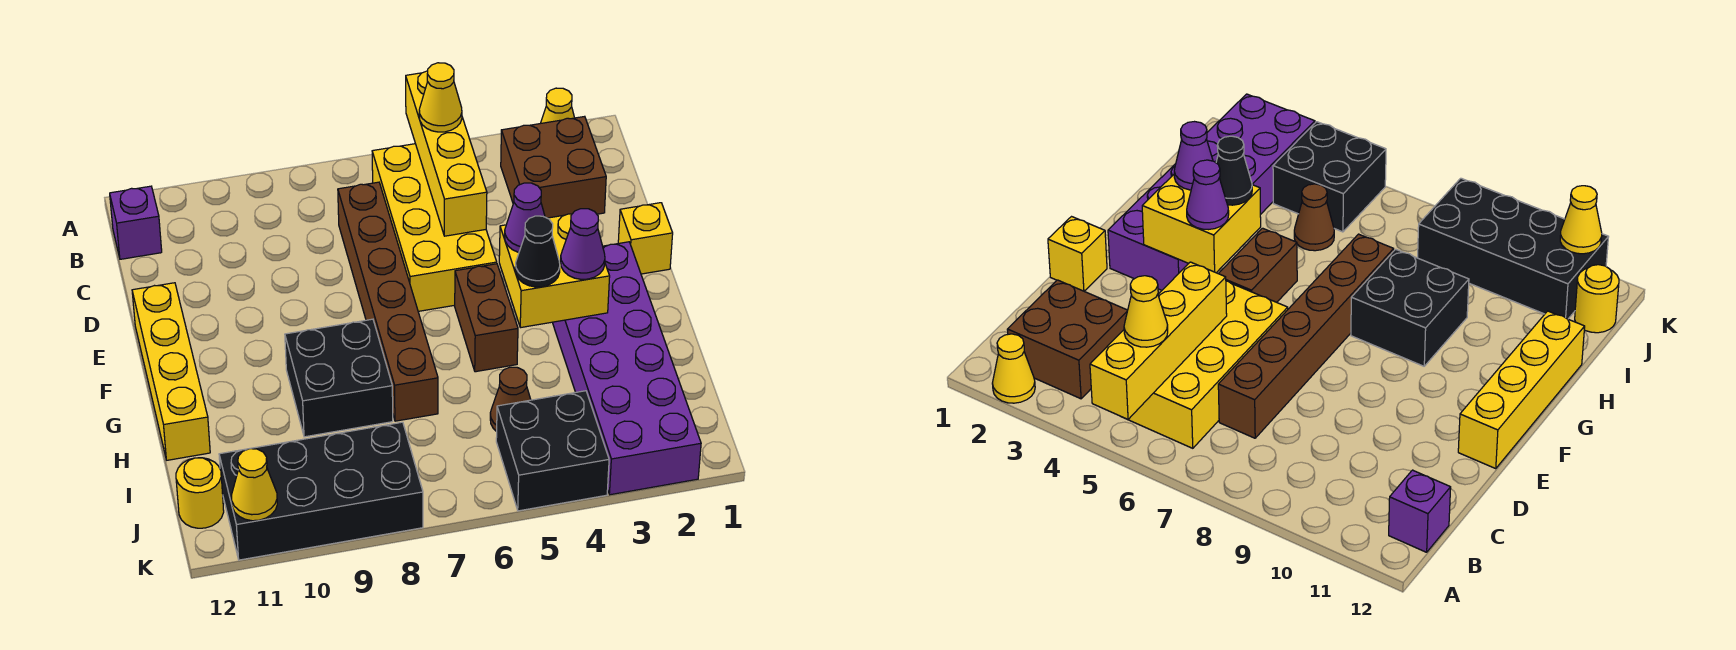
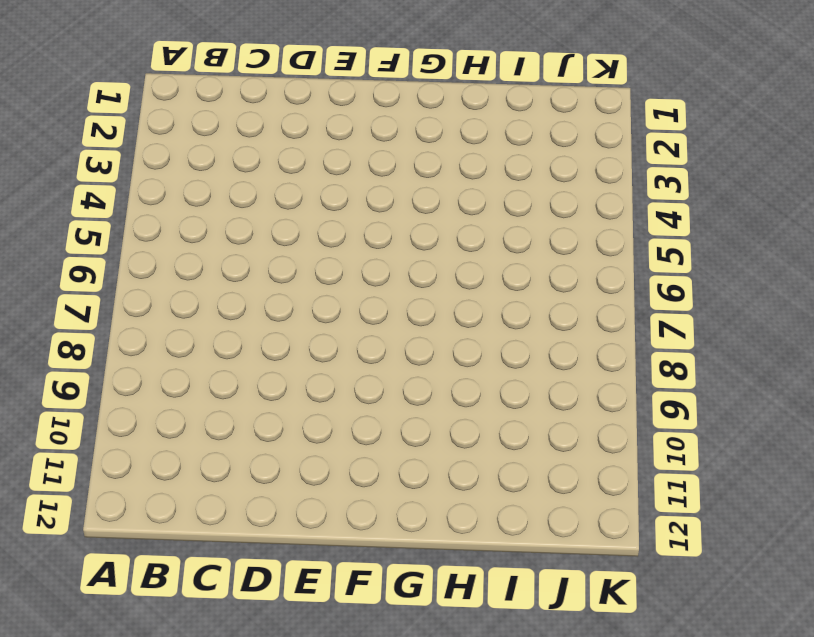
none -> yellow cone A2 level 1
none -> brown brick B2:C3 level 1
none -> yellow brick B5:E6 level 1

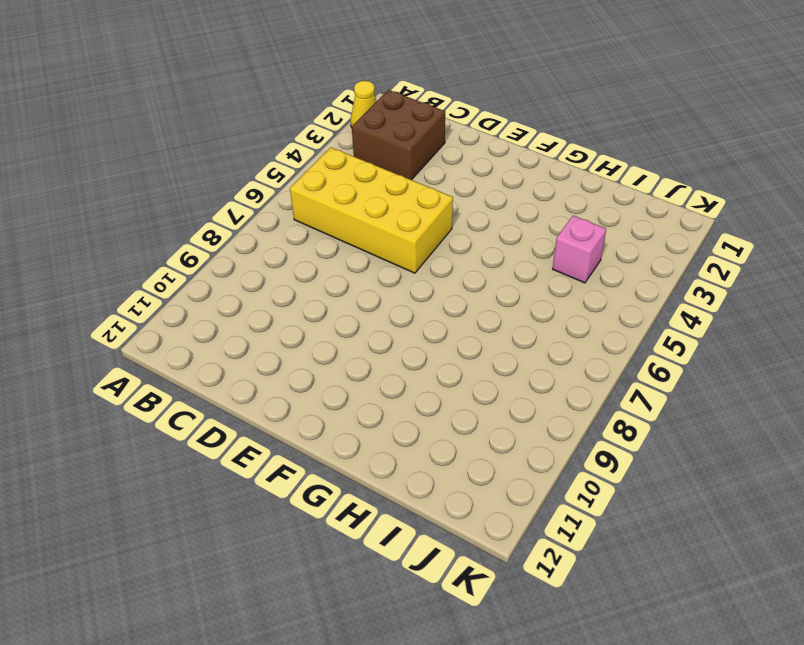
pink brick I4 level 1 -> none
none -> purple brick B12 level 1
none -> brown brick C7:H7 level 1
none -> yellow brick E1 level 1

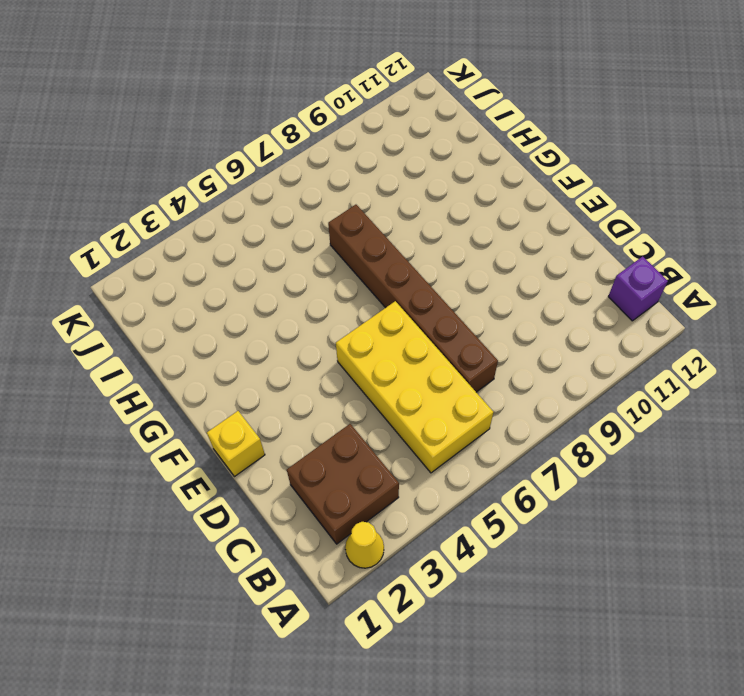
none -> yellow brick E12:H12 level 1
none -> purple brick F2:K3 level 1
none -> brown brick F5:G5 level 1

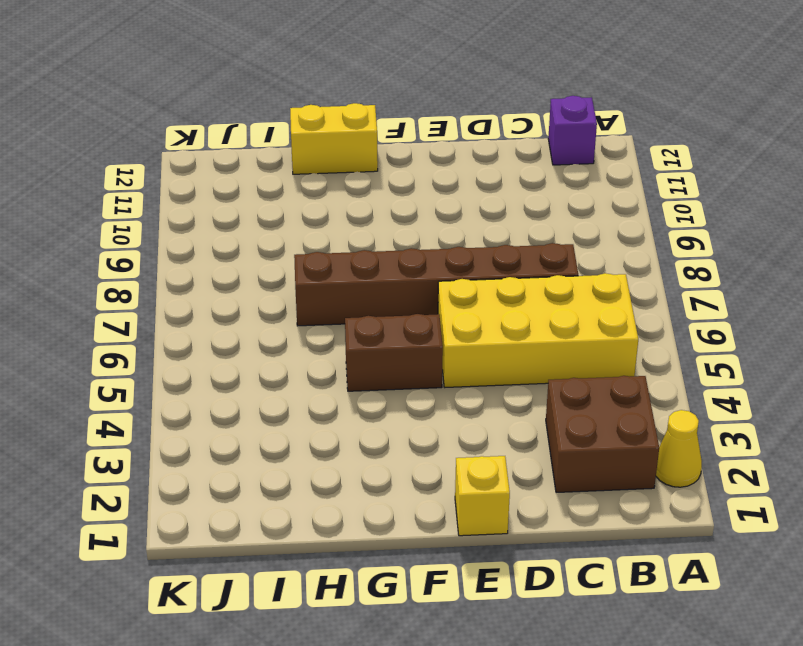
yellow brick G12:H12 level 1 -> yellow brick E12:H12 level 1
none -> purple brick F2:K3 level 1
none -> black brick G8:H9 level 1
none -> brown cone I5 level 1

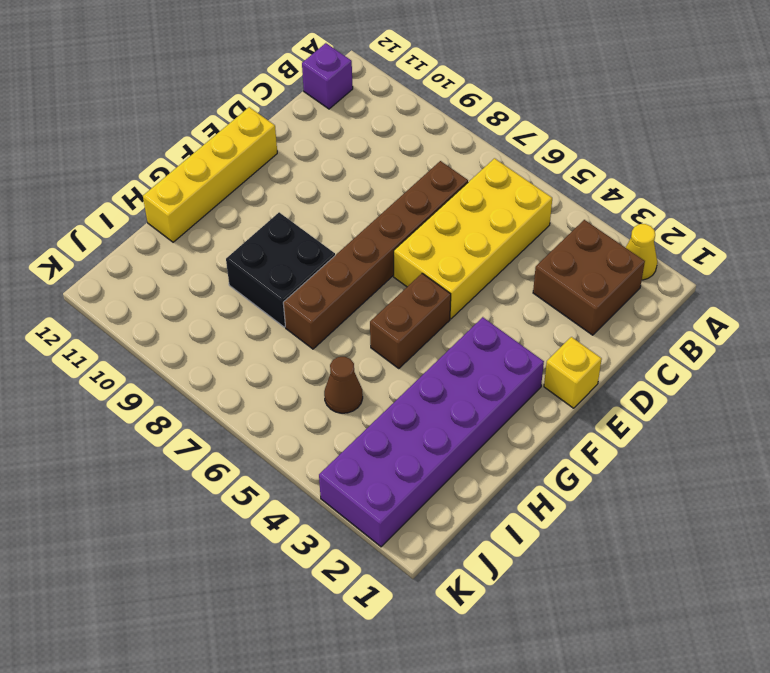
none -> black brick J4:K5 level 1
none -> black brick J8:K11 level 1
none -> yellow round brick J12 level 1

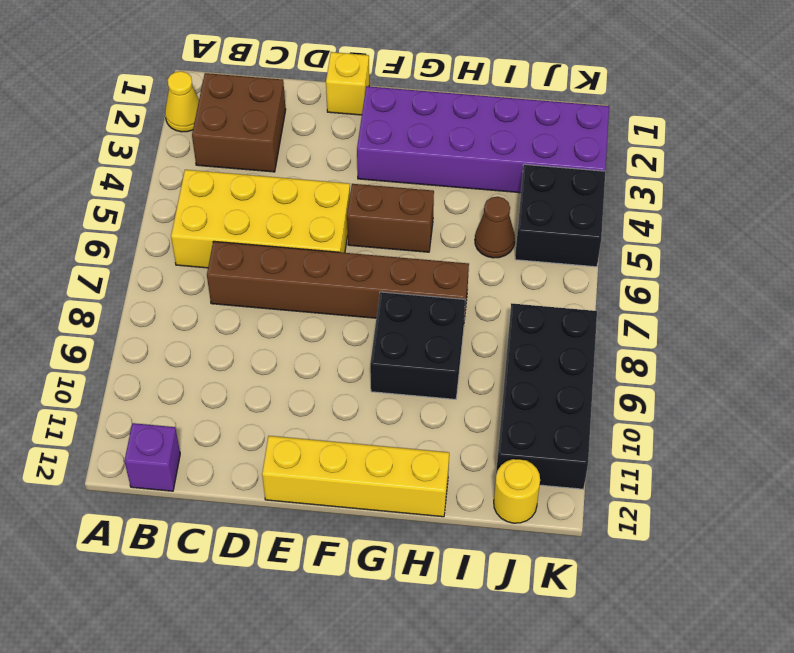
none -> yellow brick A5:D5 level 2
none -> yellow brick F3:G4 level 2
none -> yellow cone K11 level 2

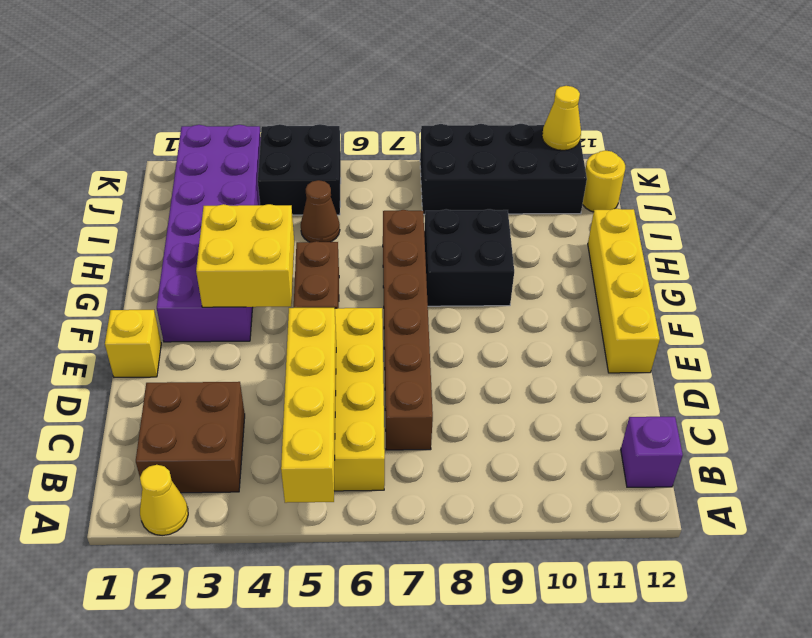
none -> yellow cone B5 level 3
none -> purple cone F4 level 3
none -> purple cone G3 level 3

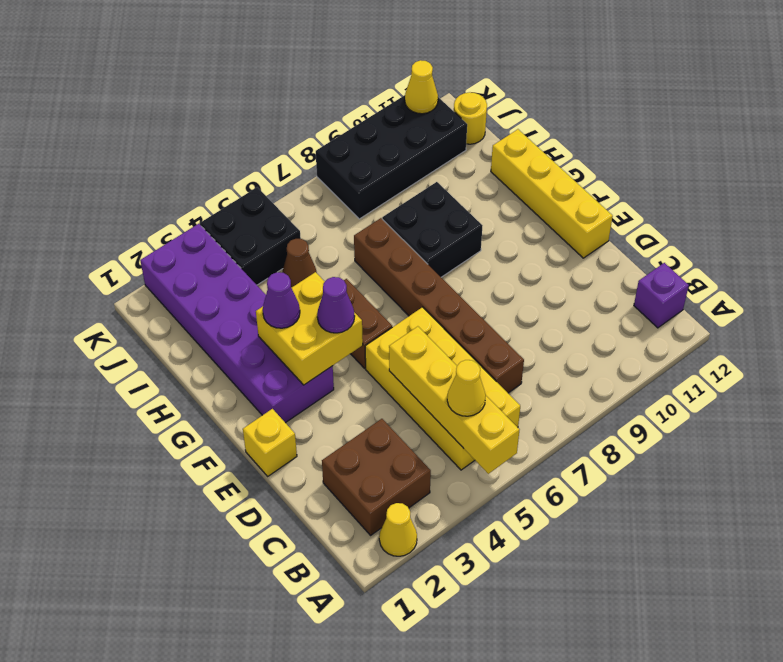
none -> black cone G4 level 3

